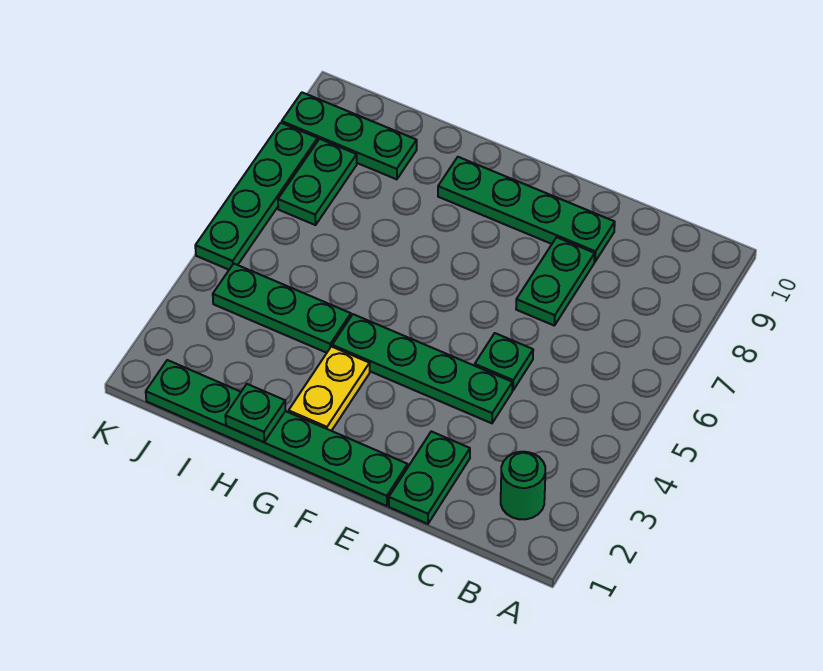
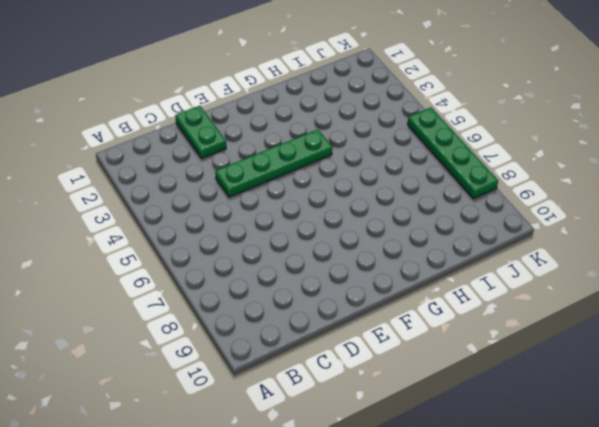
none -> green round brick B2 level 1
none -> green plate D5 level 1
none -> green plate D7:D8 level 1

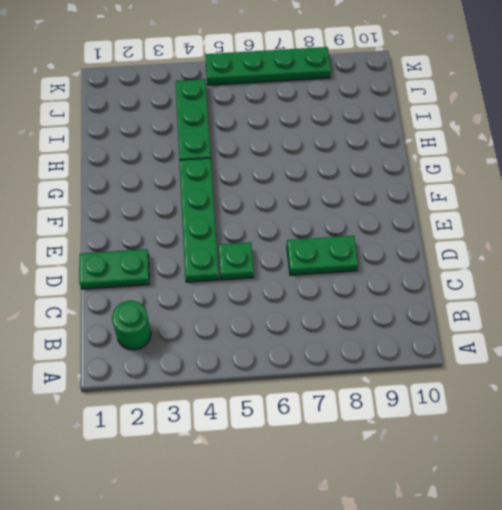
none -> green plate D9:G9 level 1
none -> green plate E1:J1 level 1
none -> yellow plate G2:G3 level 1

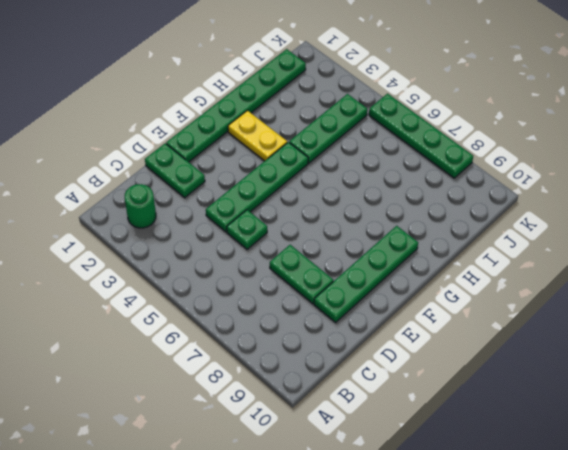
none -> green plate I9:K9 level 1
none -> green plate J7:J8 level 1
none -> green plate H1 level 2

